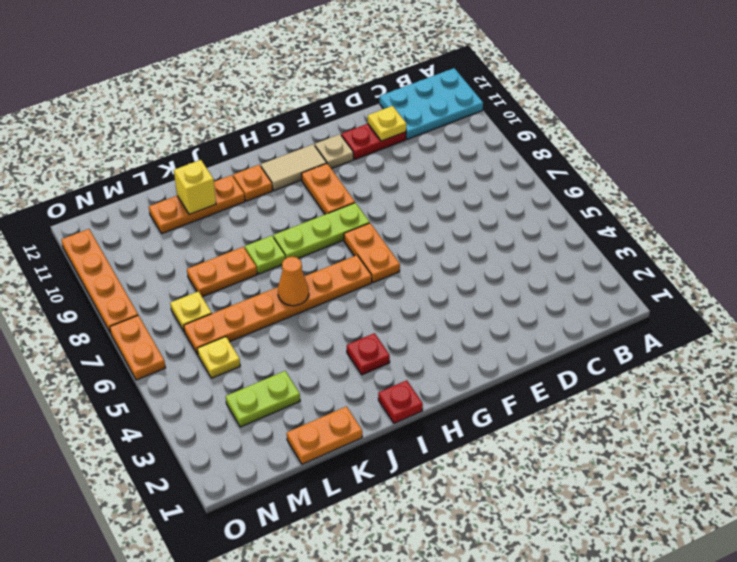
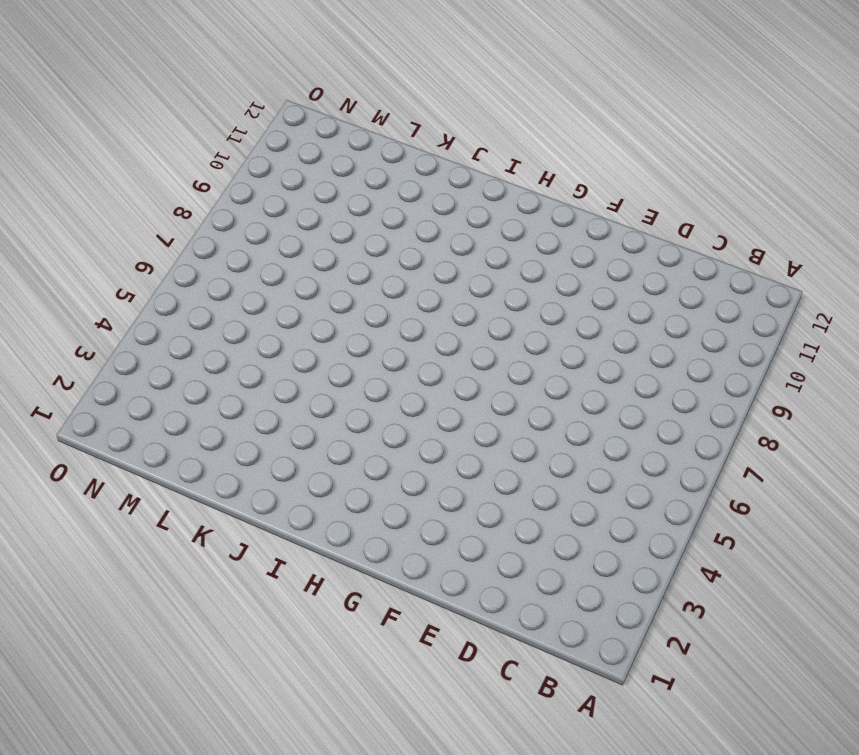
none -> cyan plate A11:C12 level 1
none -> red plate D11:E11 level 1
none -> tan plate F11 level 1

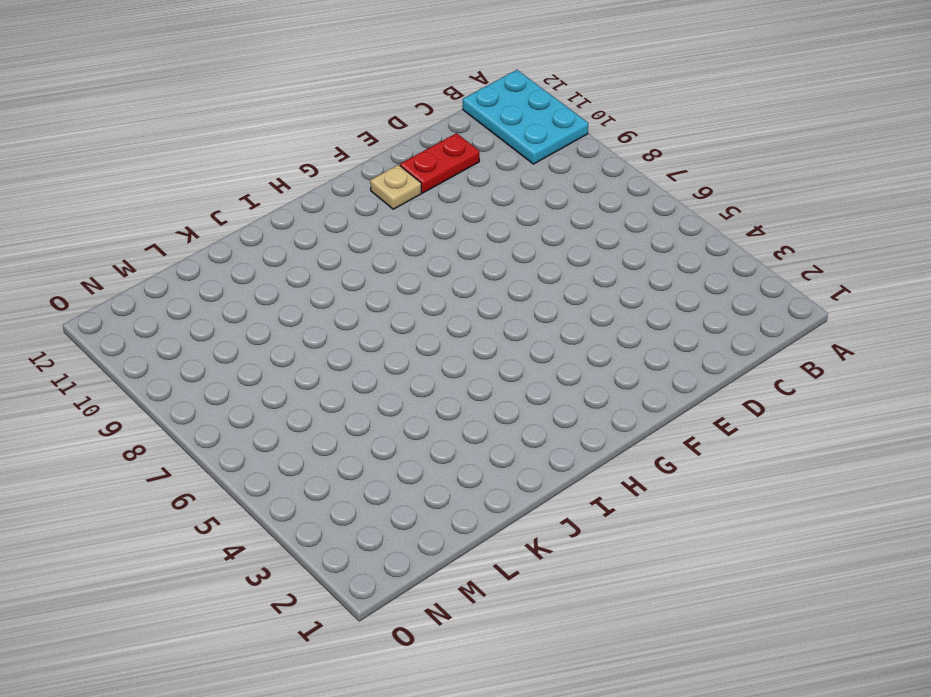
cyan plate A10:B12 level 1 -> cyan plate A11:C12 level 1
none -> orange plate G6:G7 level 1
none -> lime plate G8:I8 level 1
none -> orange plate G9:G10 level 1

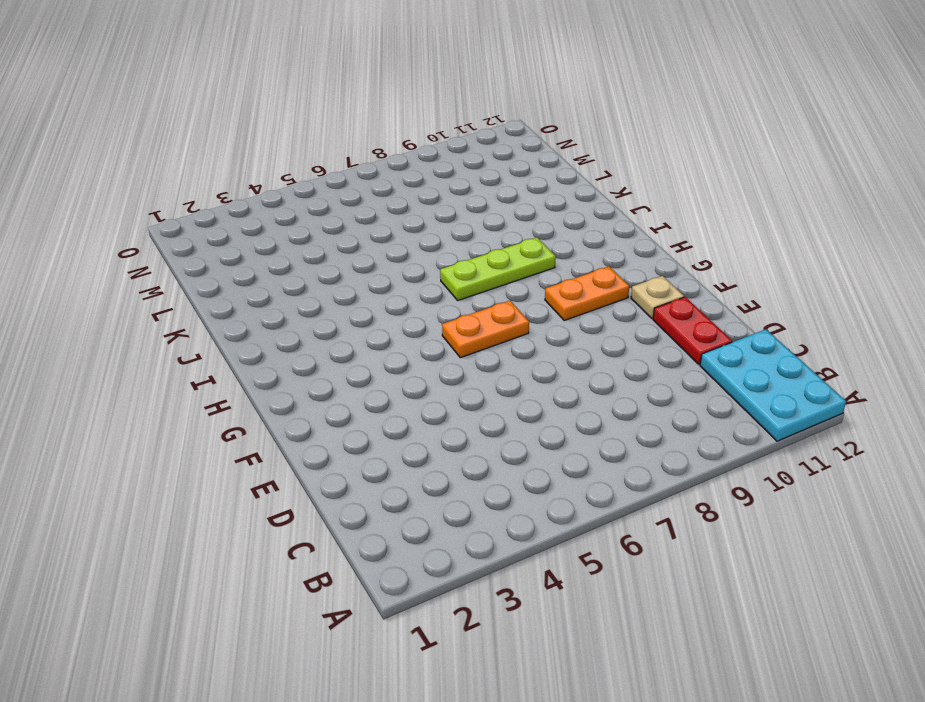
lime plate I7:I9 level 1 -> lime plate G8:I8 level 1
none -> tan tile G11:H11 level 1
none -> orange plate H6:M6 level 1
none -> red plate I1 level 1

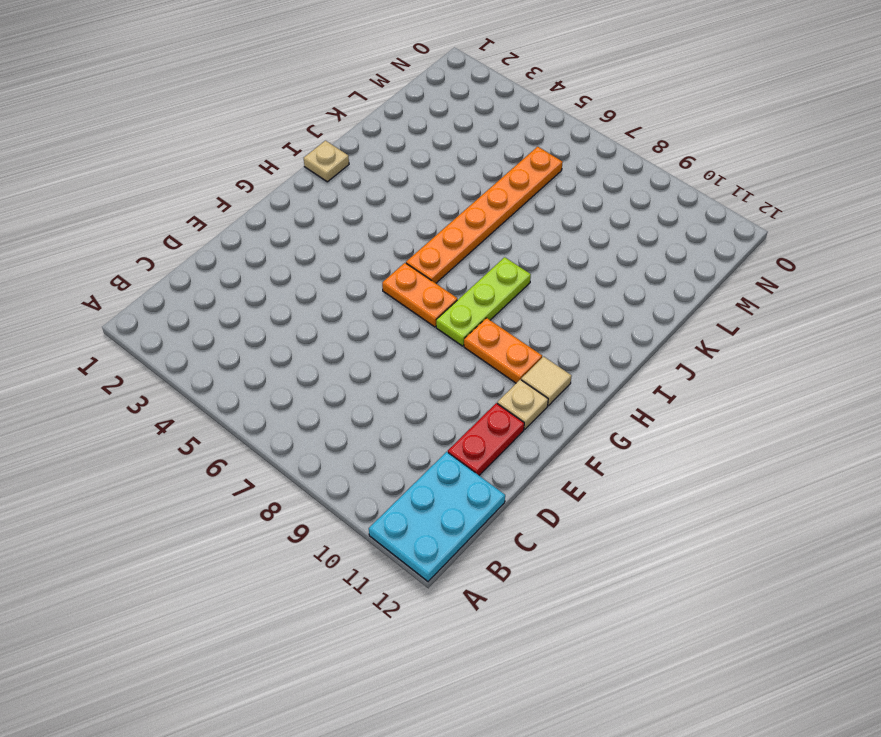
tan tile G11 level 1 -> tan tile G11:H11 level 1
tan plate I1 level 1 -> red plate I1 level 1
none -> red plate I3 level 1
none -> orange plate I11 level 1
none -> lime plate J8 level 1

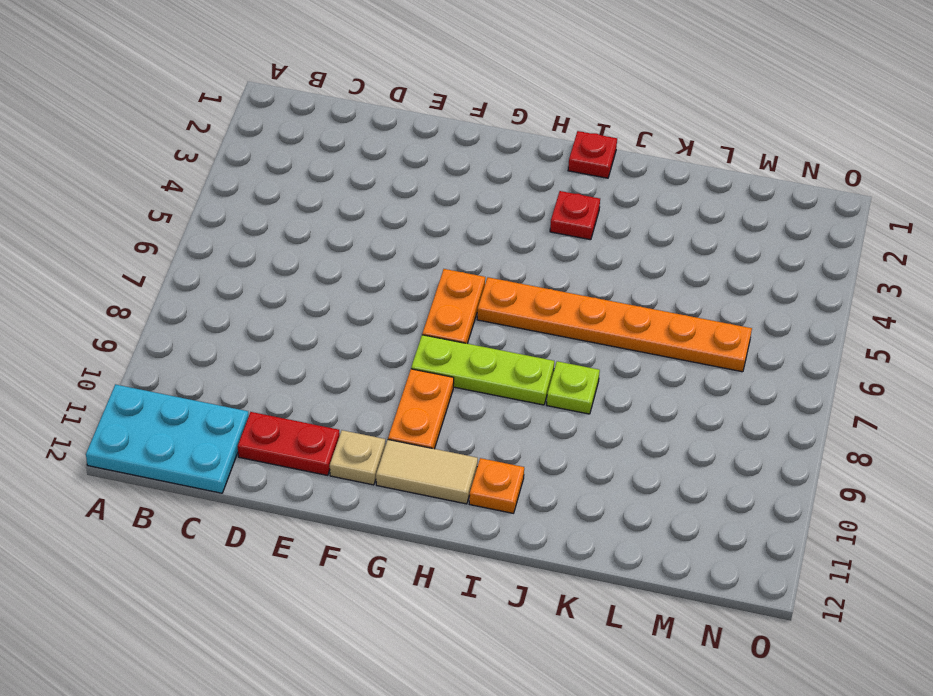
none -> orange plate J11:L11 level 1
none -> orange plate K1:L1 level 1
none -> orange plate K8:L8 level 1

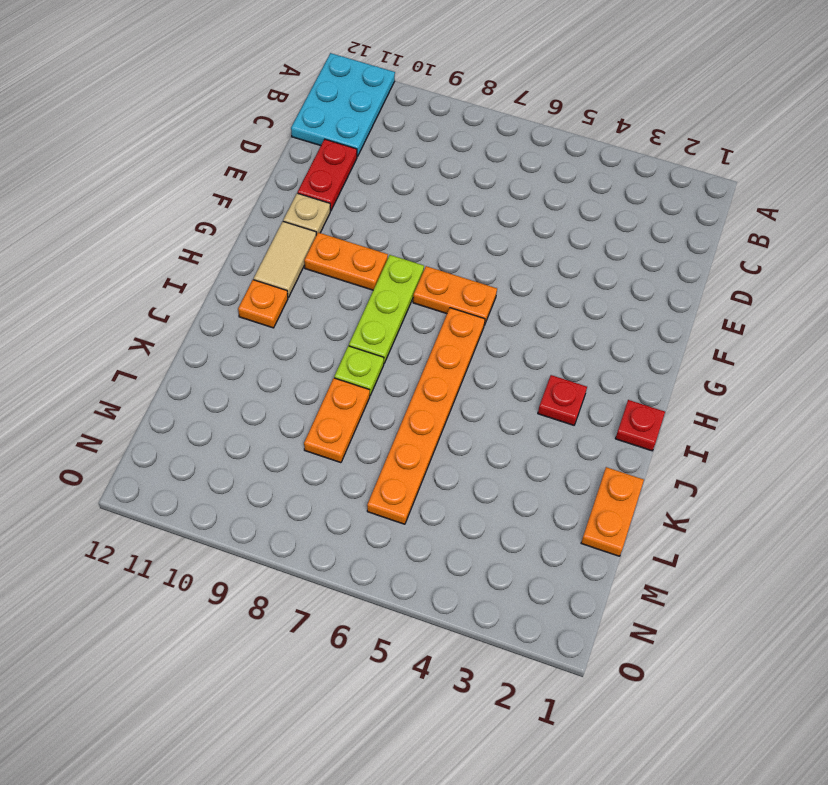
none -> orange plate J11:L11 level 1
none -> lime plate L3:M3 level 1
none -> yellow plate M5 level 1

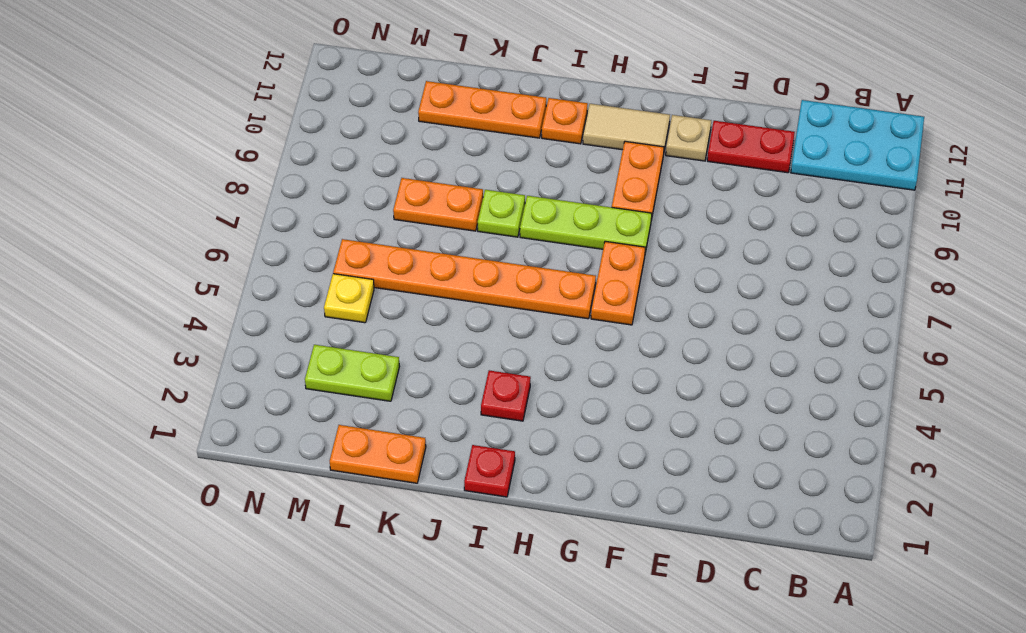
none -> yellow plate M7 level 1
none -> orange plate O6:O7 level 1
none -> orange plate O8:O11 level 1

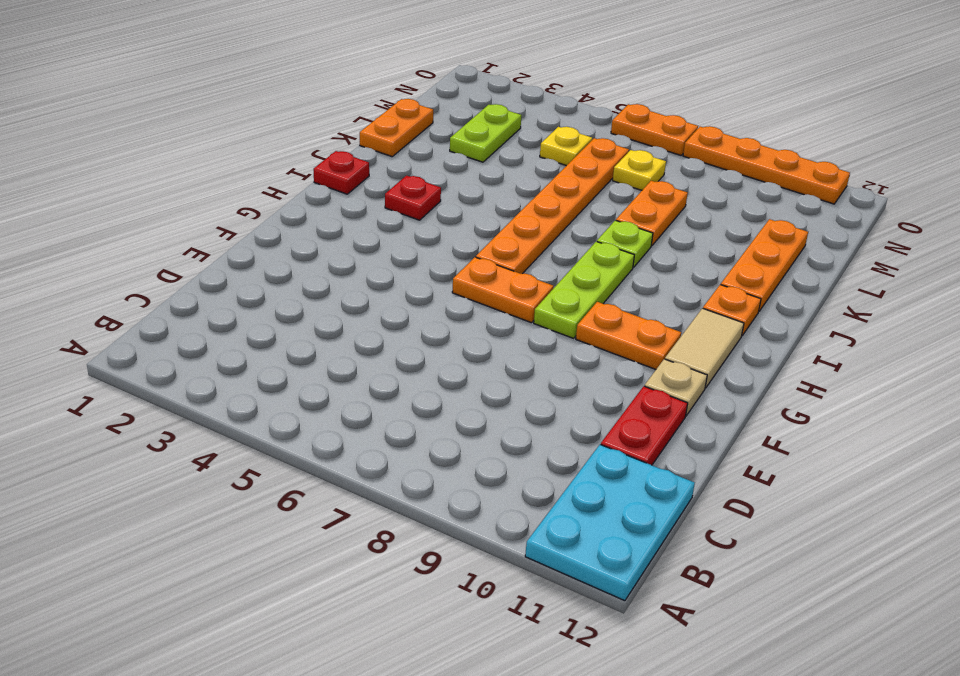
none -> yellow plate D11 level 2
none -> orange cone J6 level 2
none -> yellow brick K11 level 2

